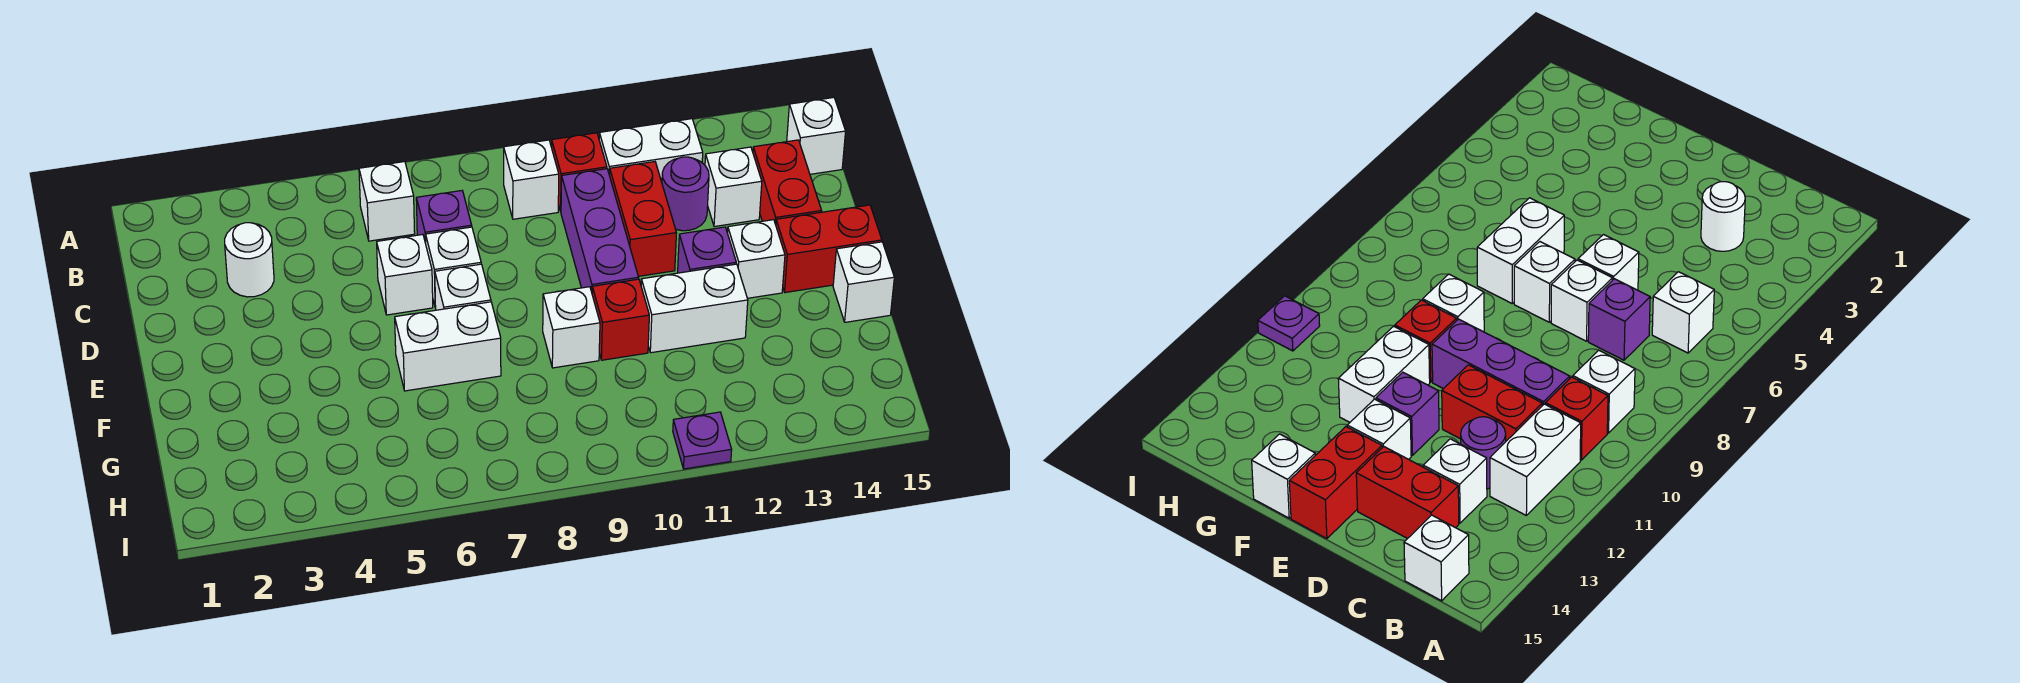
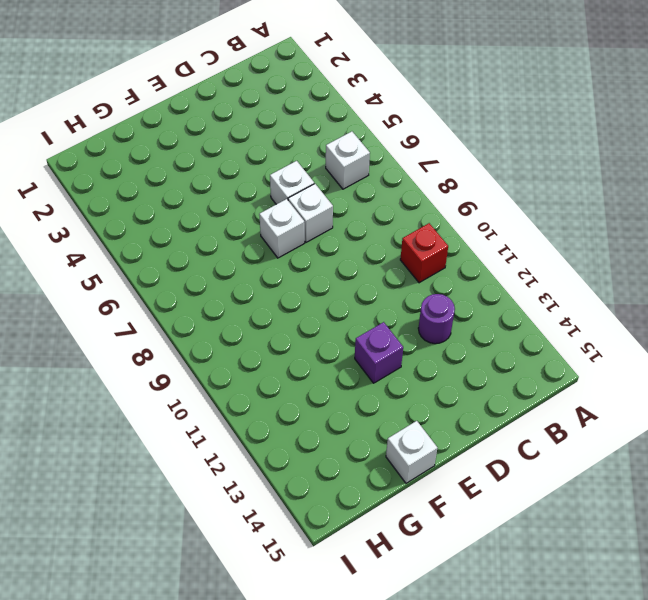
none -> white brick B9 level 1
none -> white brick B11:B12 level 1
none -> white brick B15 level 1

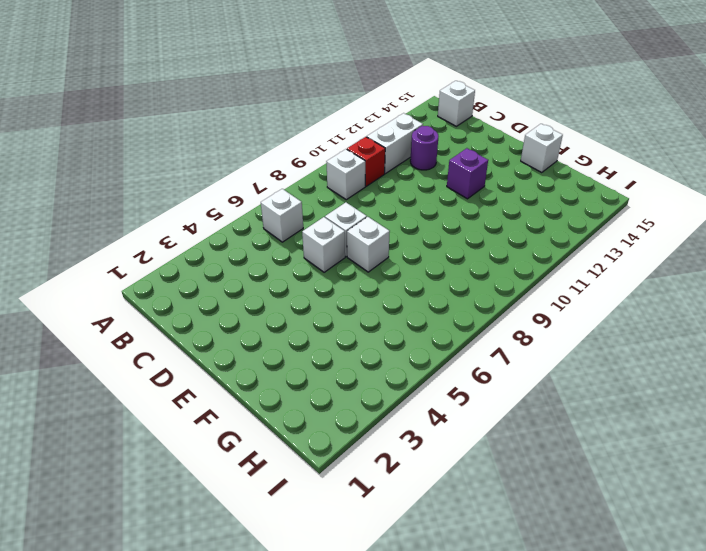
none -> white round brick C3 level 1
none -> purple brick C7 level 1
none -> purple brick C10:E10 level 1

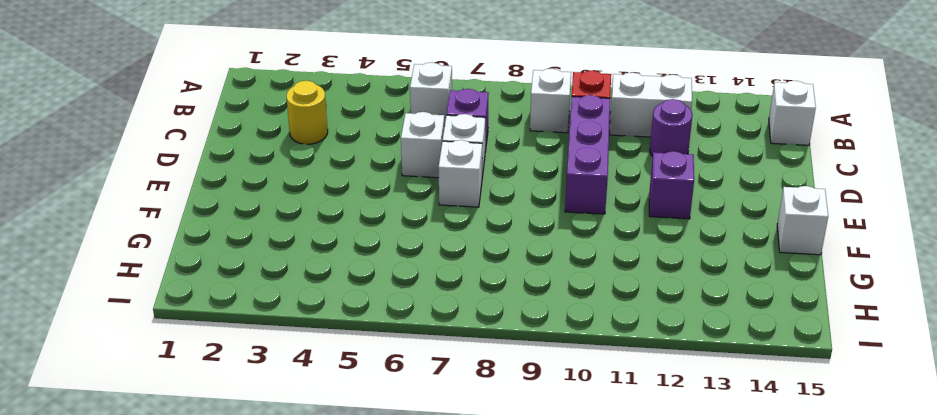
yellow round brick C3 level 1 -> white round brick C3 level 1
none -> red brick C11:D11 level 1
none -> white brick C13 level 1
none -> red brick C14:D14 level 1

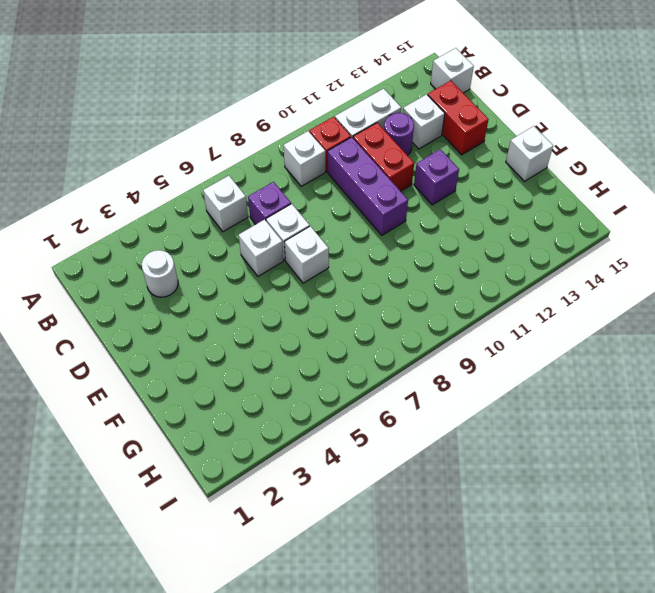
none -> white brick E13 level 1
none -> red brick E14:E15 level 1
none -> white brick F6:F7 level 1

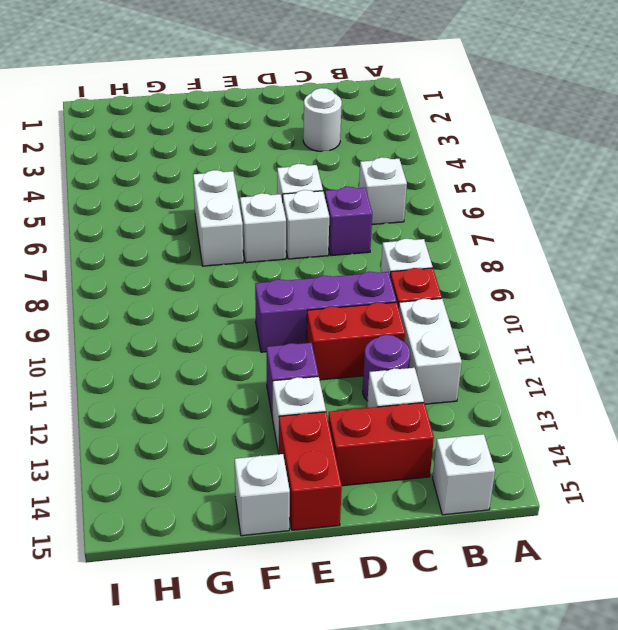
none -> white brick F9 level 1
none -> red brick F10 level 1
none -> white brick F11:F12 level 1

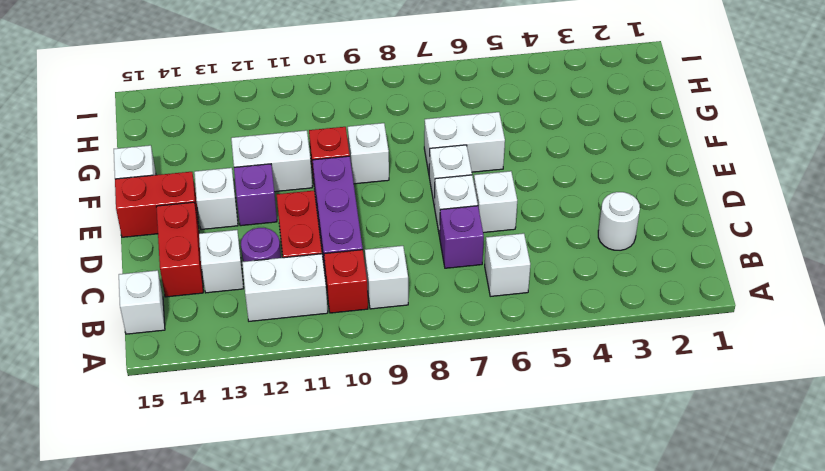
none -> purple plate I11 level 1

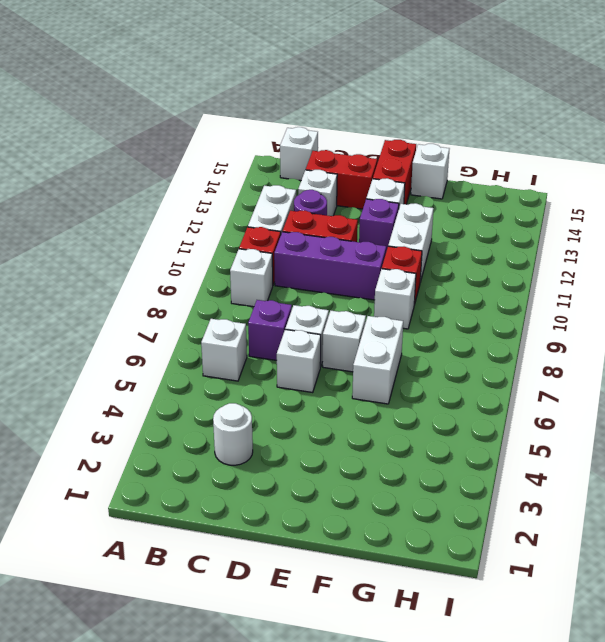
none -> purple plate I11 level 1

